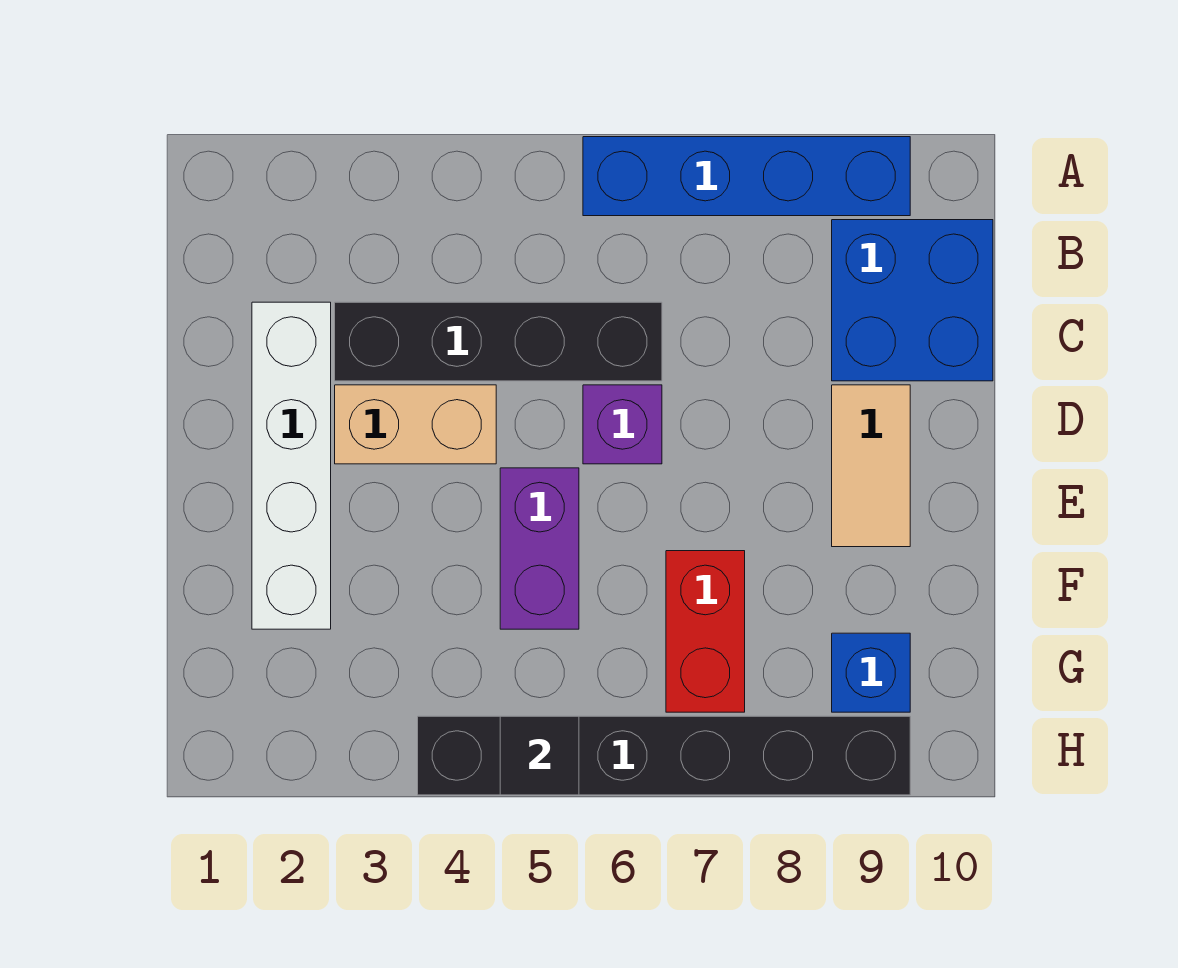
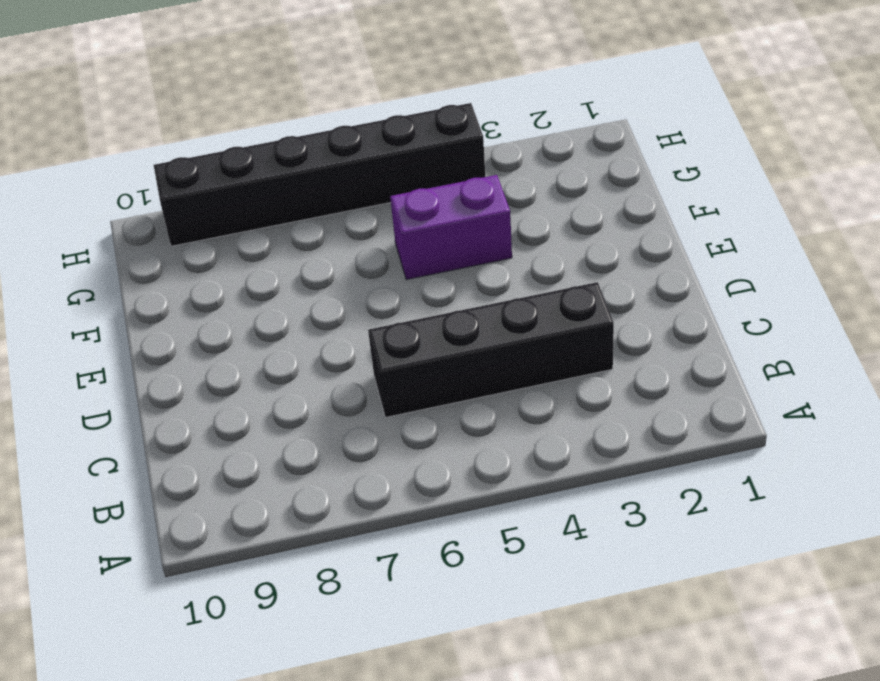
purple brick F4:F5 level 1 -> purple brick E5:F5 level 1
none -> blue brick A6:A9 level 1
none -> blue brick B9:C10 level 1
none -> white brick C2:F2 level 1

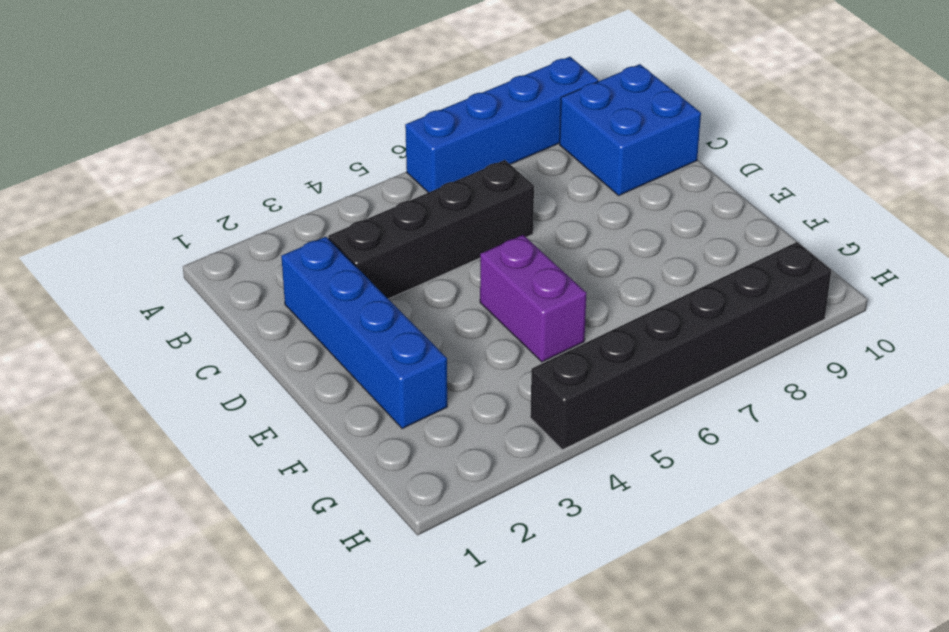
blue brick C2:F2 level 1 -> white brick C2:F2 level 1
none -> tan brick D3:D4 level 1
none -> purple brick D6 level 1
none -> tan tile D9:E9 level 1

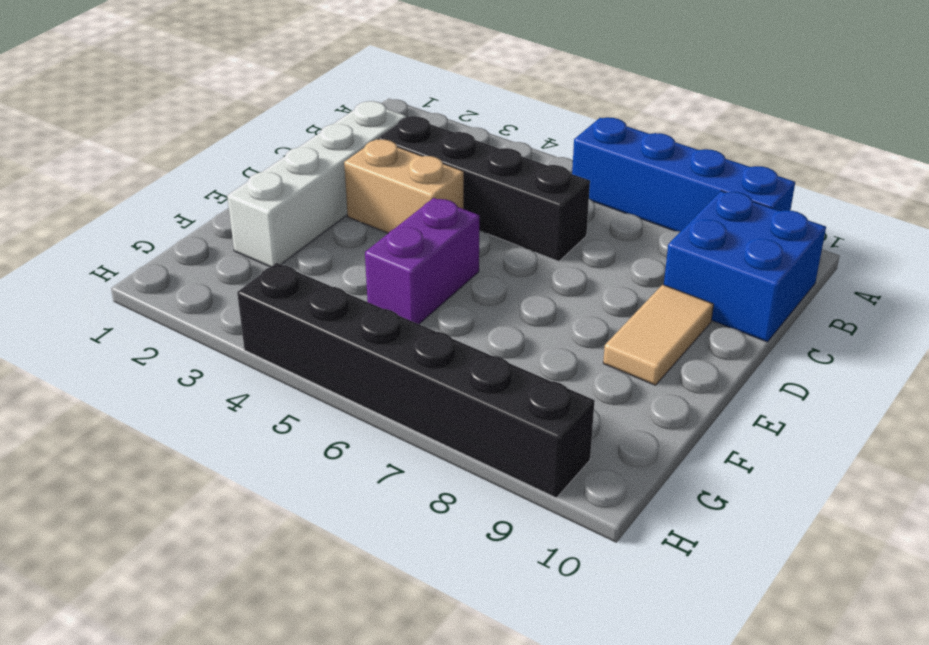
none -> purple brick D6 level 1
none -> red brick F7:G7 level 1
none -> blue brick G9 level 1

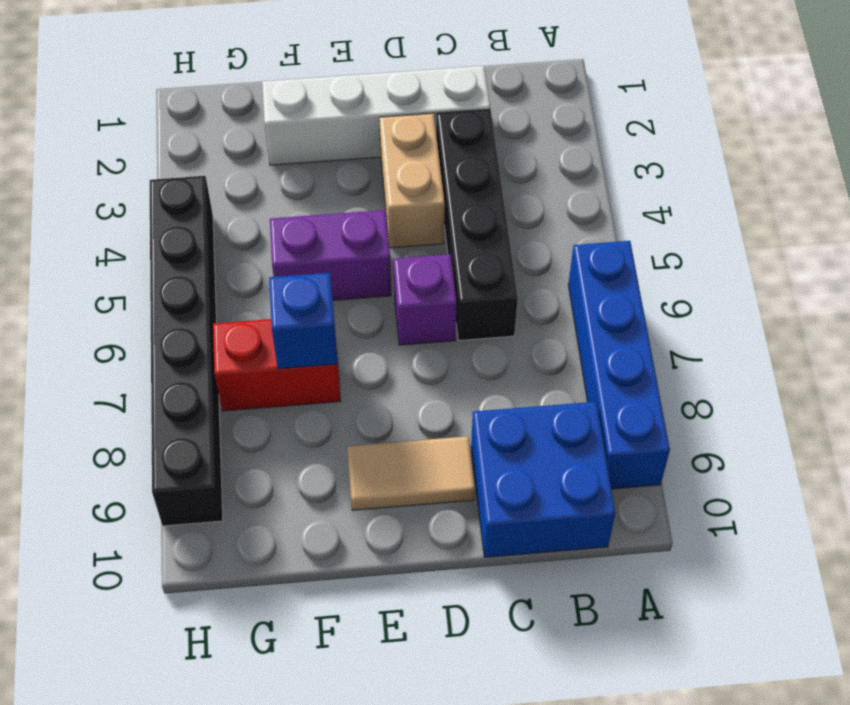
blue brick F7 level 2 -> blue brick G9 level 1
none -> black tile H5 level 2

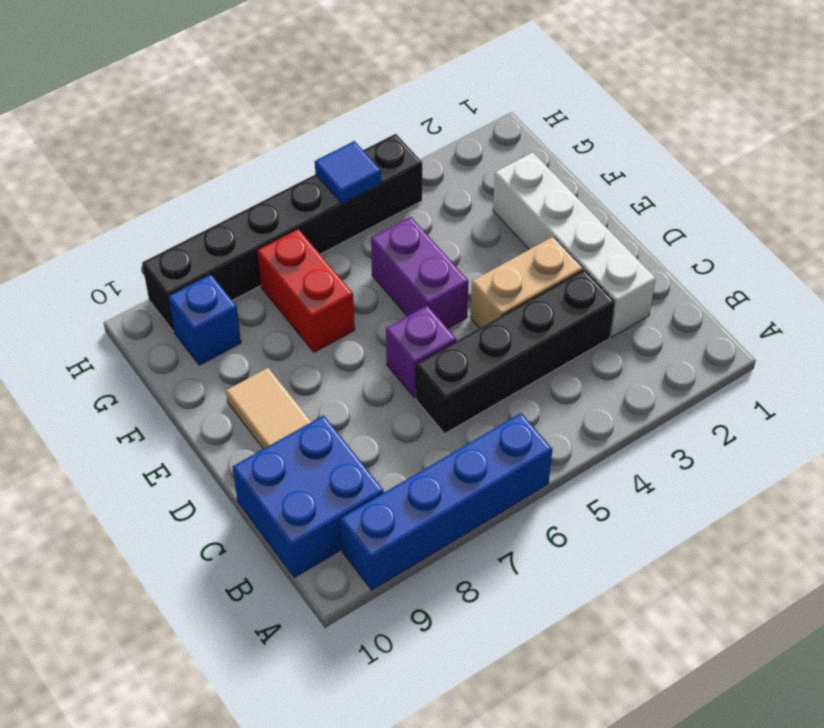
blue tile H5 level 2 -> black tile H5 level 2

